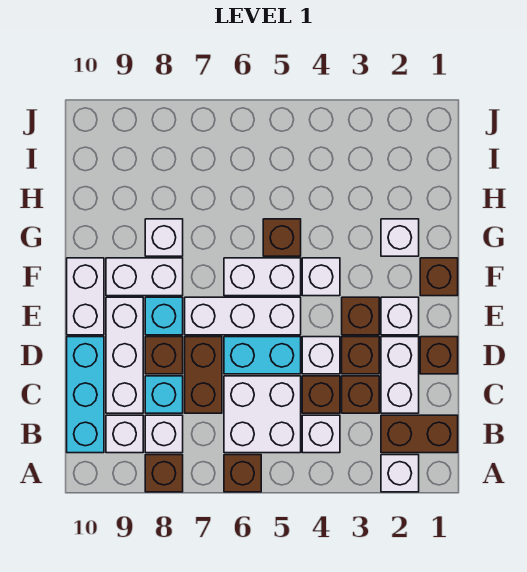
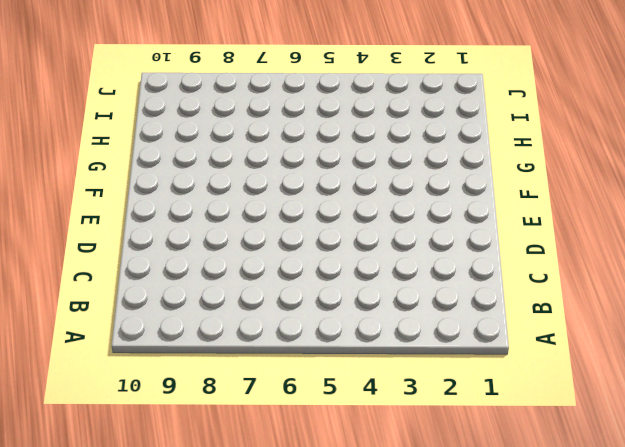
none -> white brick A2 level 1
none -> brown brick A6 level 1
none -> brown brick A8 level 1
none -> brown brick B1:B2 level 1

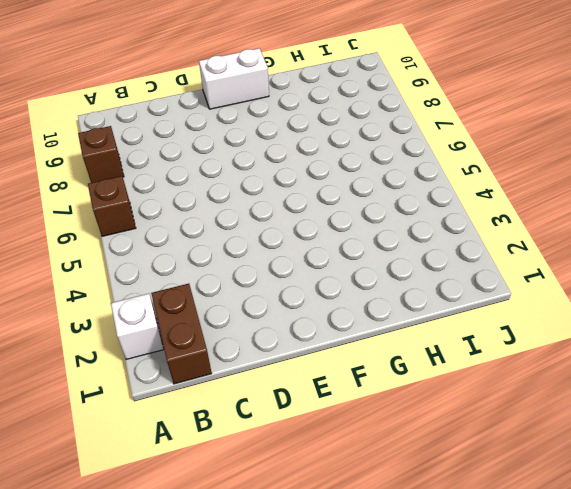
none -> white brick B4 level 1
none -> white brick B5:C6 level 1
none -> white brick B8 level 1
none -> white brick B9 level 1

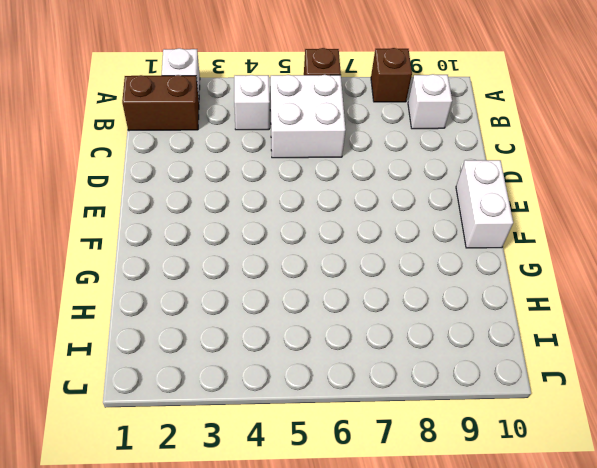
none -> white brick B8 level 1
none -> cyan brick B10:D10 level 1
none -> white brick C2:D2 level 1
none -> brown brick C3 level 1

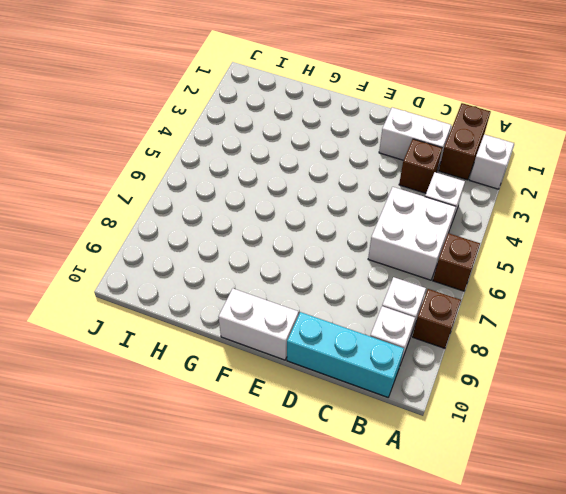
none -> brown brick C4 level 1
none -> brown brick C7:D7 level 1
none -> cyan brick C8 level 1
none -> white brick C9:E9 level 1

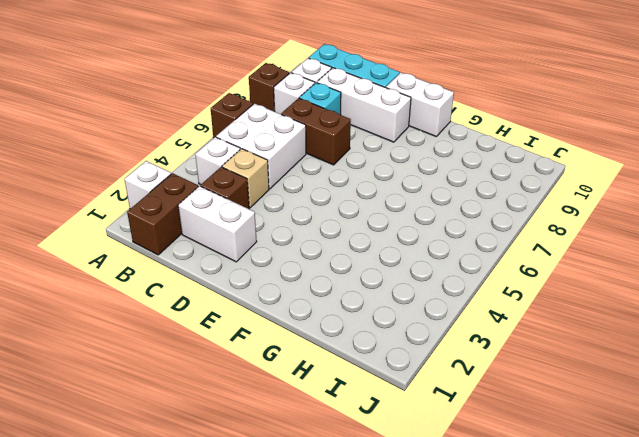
tan brick C4 level 1 -> brown brick C4 level 1
none -> brown brick D1 level 1
none -> brown brick D3 level 1
none -> white brick D4 level 1
none -> cyan brick D5:D6 level 1

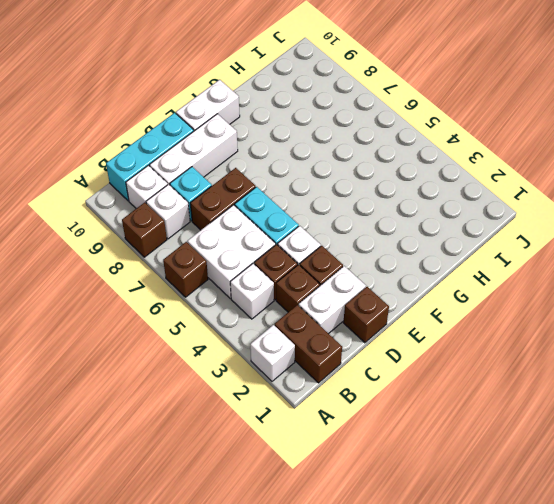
none -> brown brick D8 level 1
none -> white brick E2 level 1
none -> brown brick E3 level 1
none -> white brick E5:E7 level 1

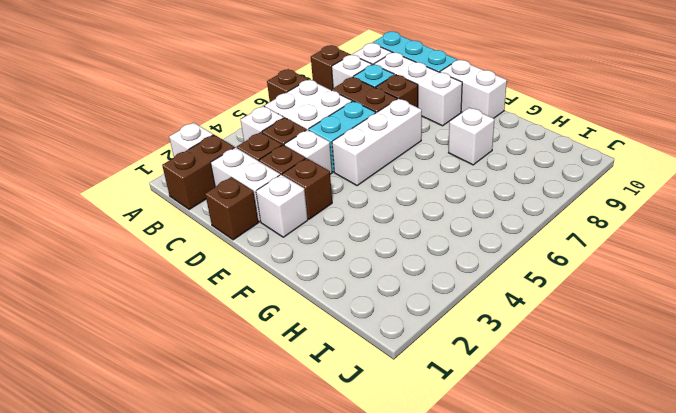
none -> cyan brick E8 level 1
none -> brown brick F1 level 1
none -> white brick F4 level 1
none -> white brick F5:F6 level 1

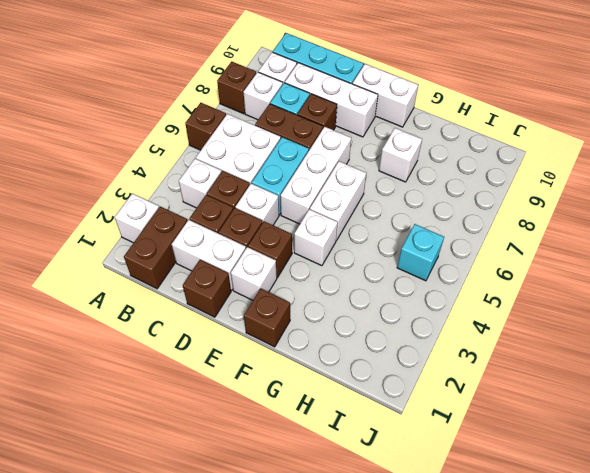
cyan brick I5 level 1 -> cyan brick E8 level 1
none -> white brick F8:F9 level 1
none -> white brick G2 level 1
none -> brown brick G5 level 1

